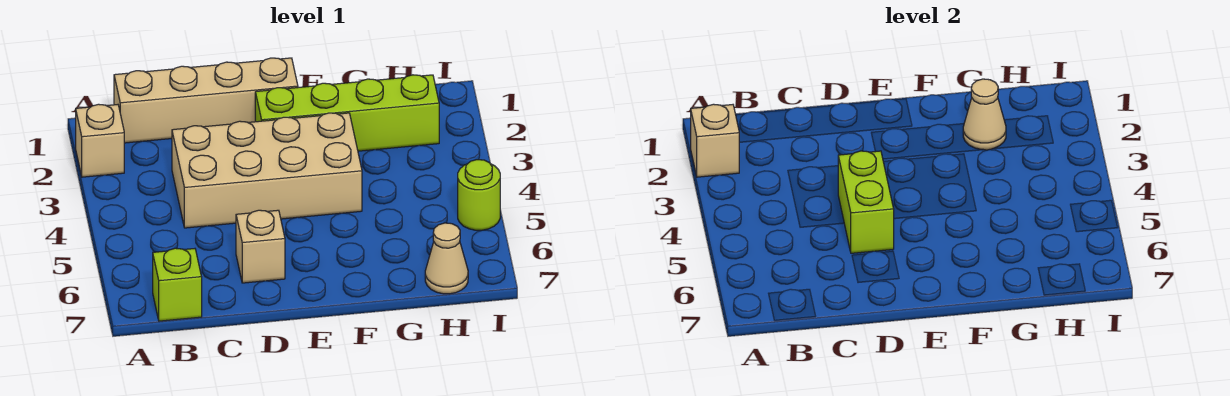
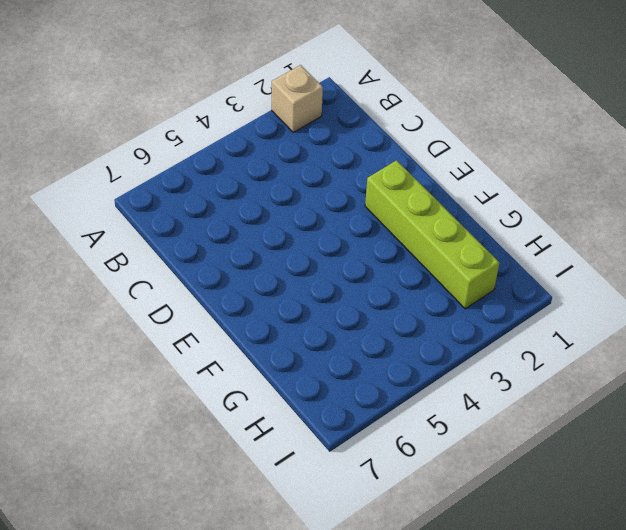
none -> tan brick B1:E1 level 1
none -> lime brick B7 level 1

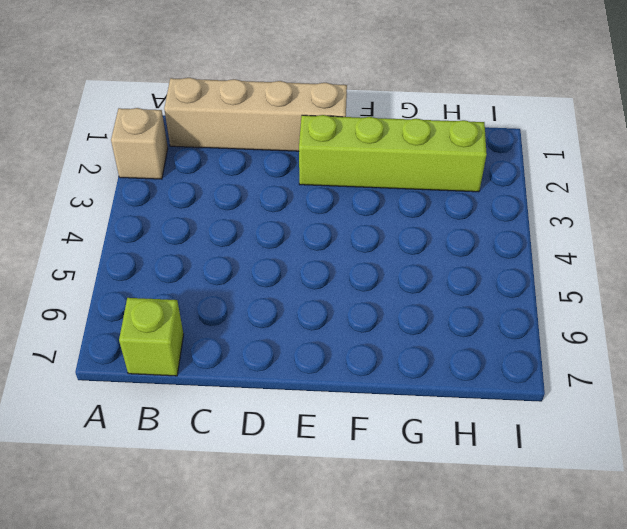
none -> tan brick C3:F4 level 1
none -> tan brick D6 level 1

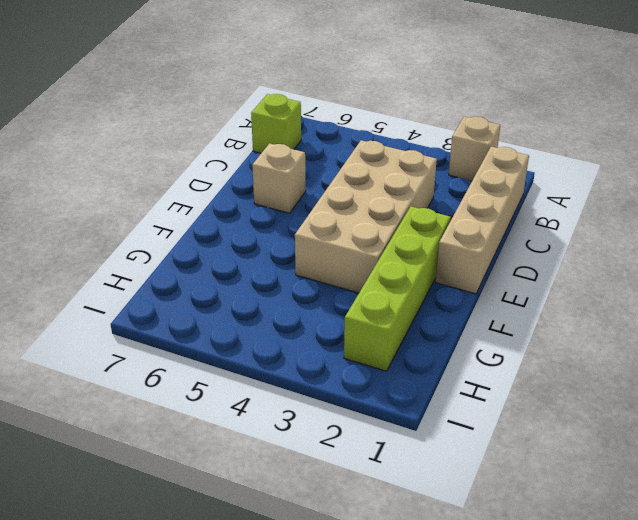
none -> tan cone H7 level 1
none -> lime round brick I5 level 1

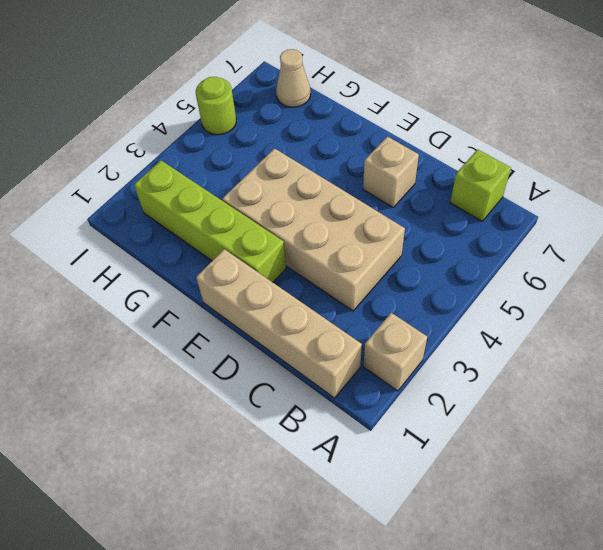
none -> tan brick A2 level 2
none -> lime brick D4:D5 level 2

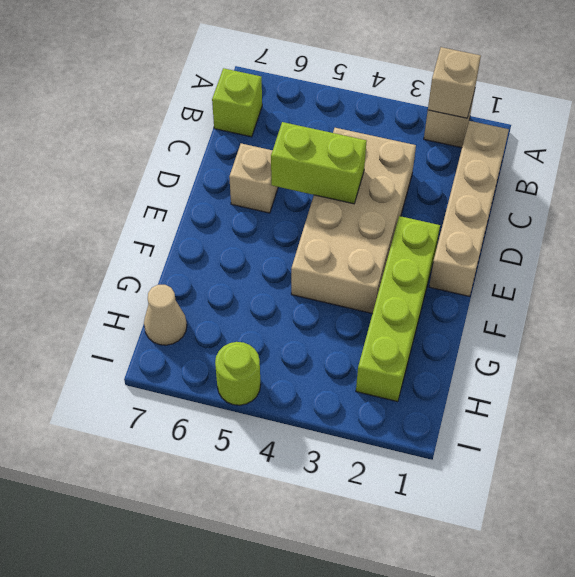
none -> tan cone G2 level 2

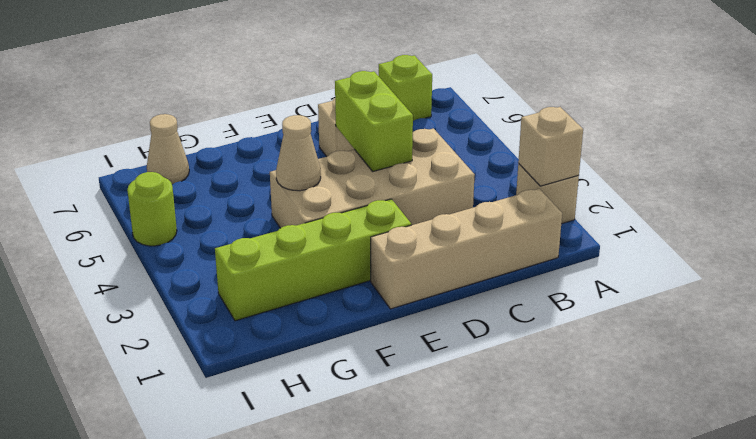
tan cone F4 level 2 -> tan cone G2 level 2

